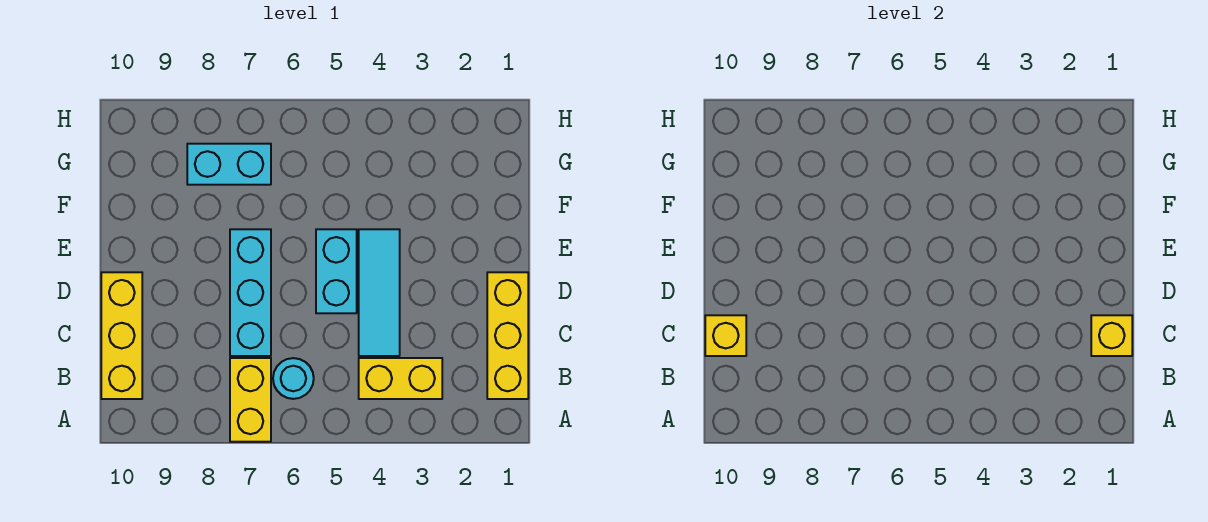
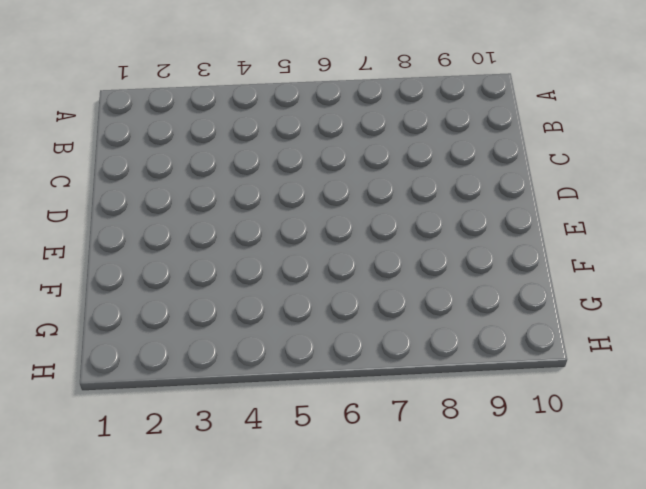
none -> yellow brick A7:B7 level 1
none -> yellow brick B1:D1 level 1

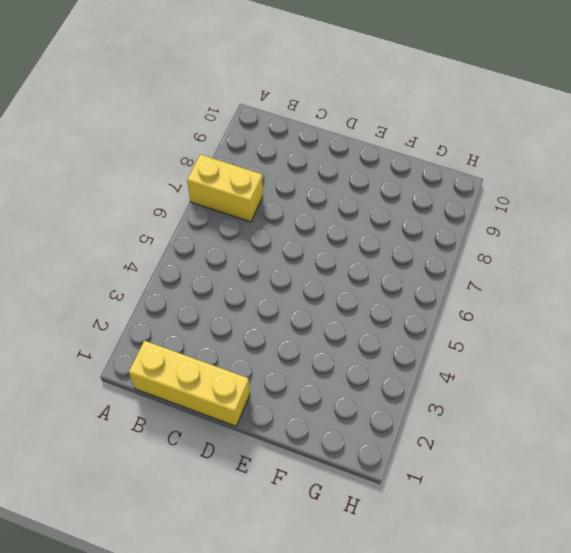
none -> yellow brick B3:B4 level 1
none -> cyan round brick B6 level 1

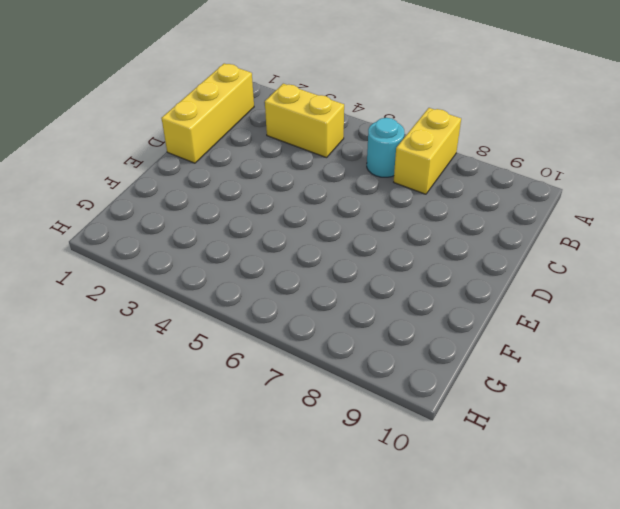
none -> yellow brick B10:D10 level 1
none -> cyan tile C4:E4 level 1

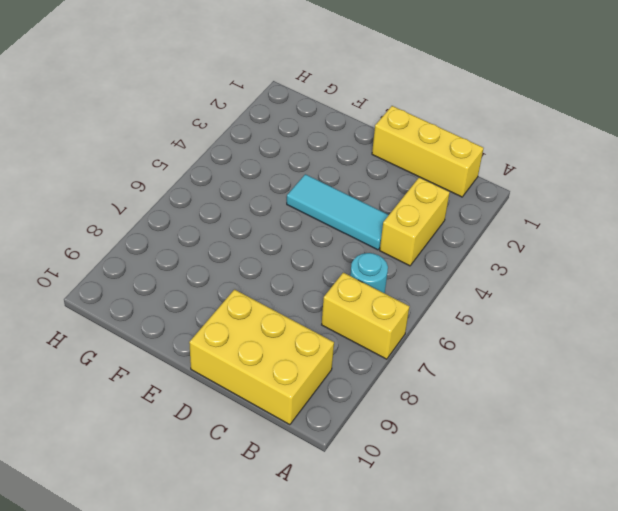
yellow brick B9:D10 level 1 -> yellow brick B10:D10 level 1
none -> cyan brick C7:E7 level 1
none -> cyan brick D5:E5 level 1

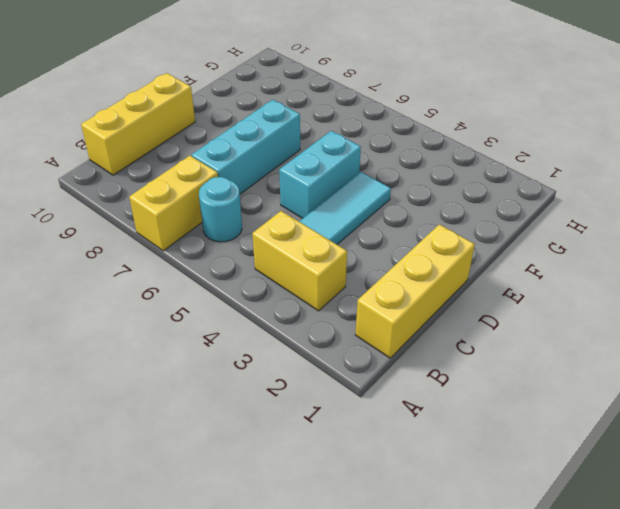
none -> cyan brick G7:G8 level 1
none -> yellow brick C1 level 2

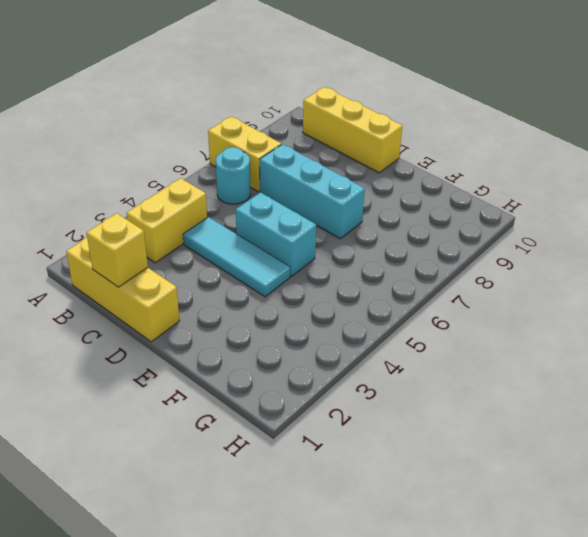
none -> cyan brick G7:G8 level 1
none -> yellow brick C10 level 2

